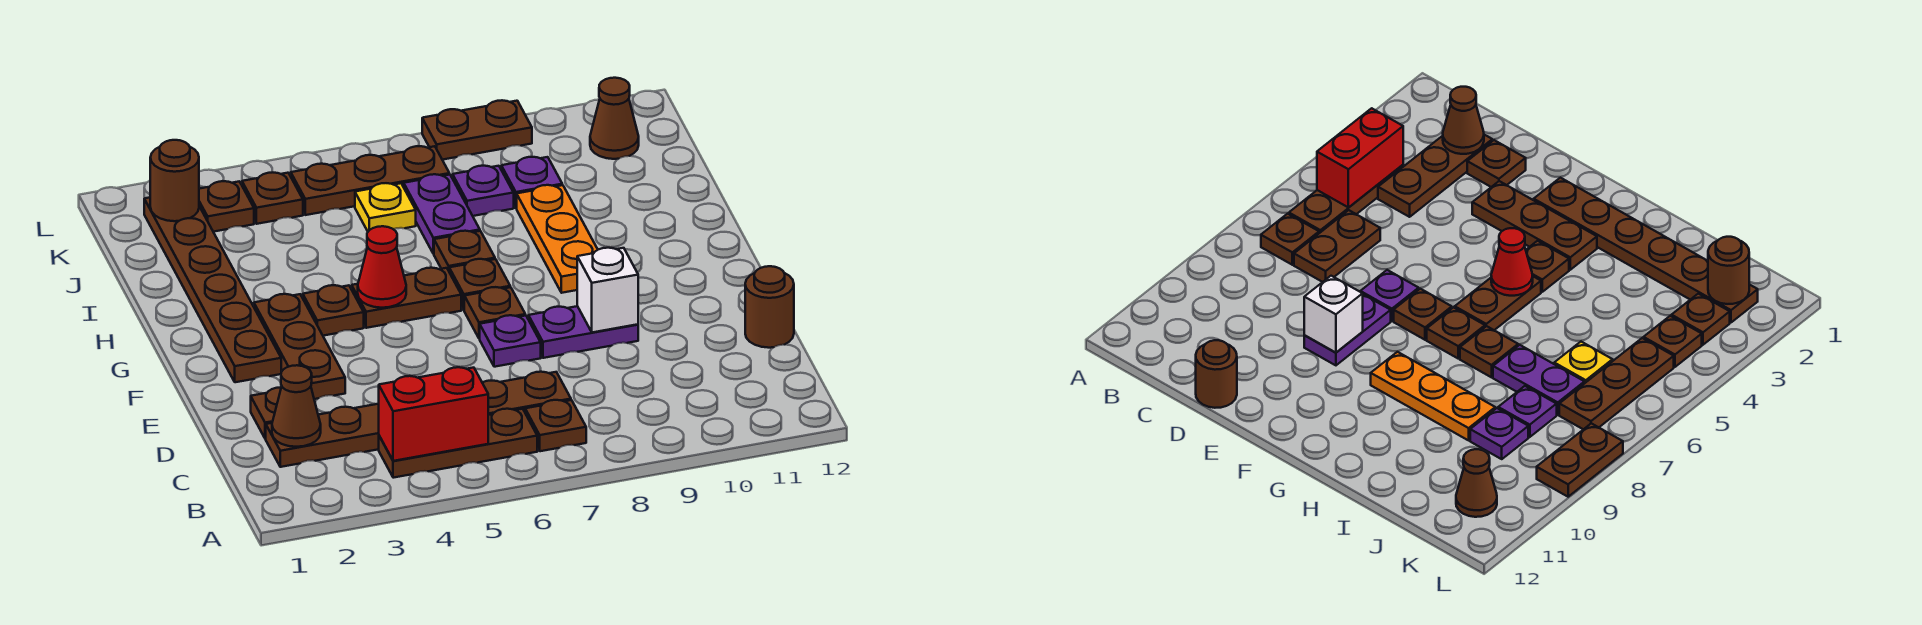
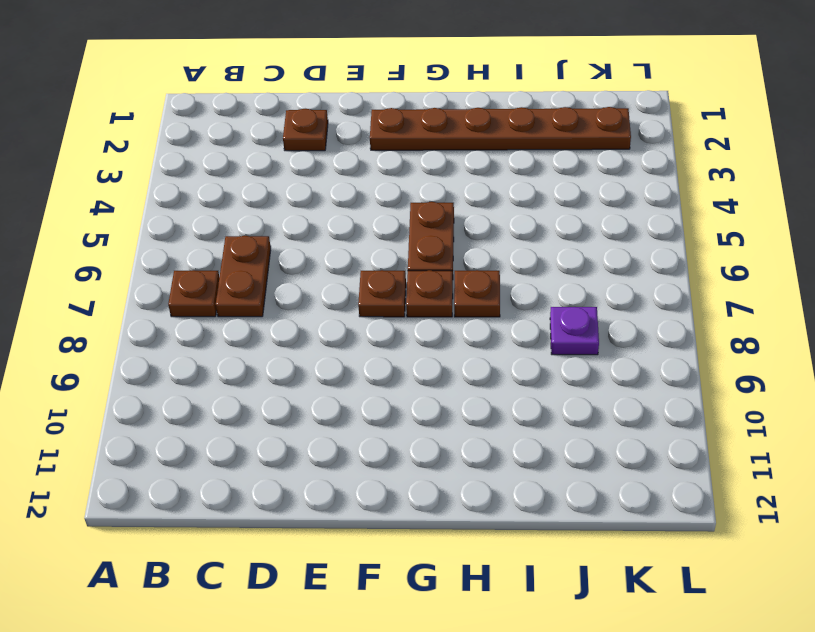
none -> brown plate B4:B6 level 1
none -> brown plate C2:C4 level 1
none -> brown round brick D12 level 1
none -> brown plate E3:G3 level 1

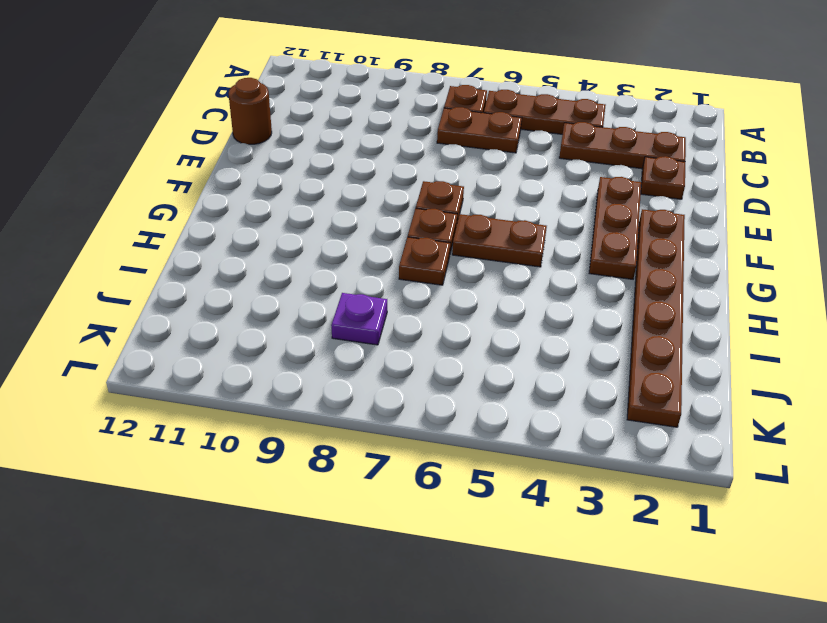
none -> purple plate E7 level 1
none -> purple plate E8:E9 level 1
none -> brown plate G4 level 1
none -> orange plate G9:I9 level 1

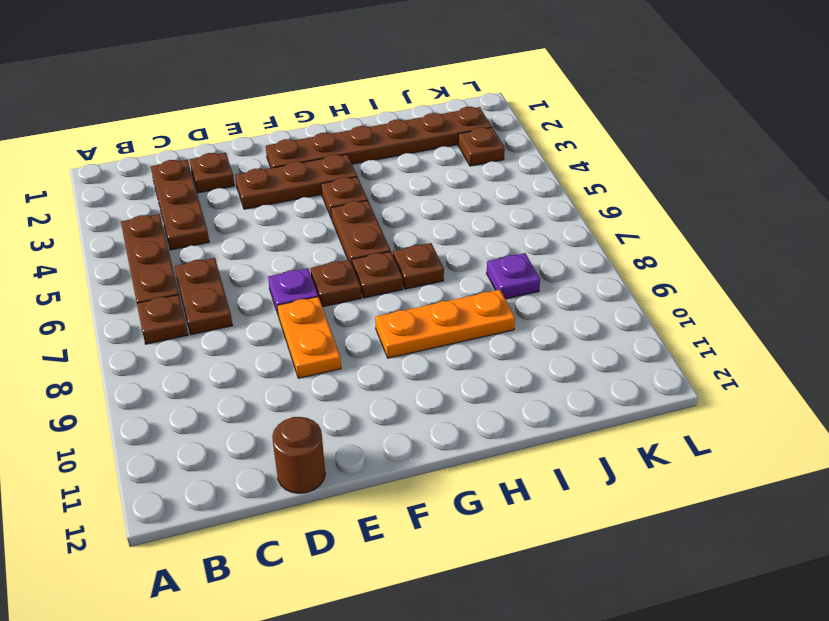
orange plate E8:E9 level 1 -> purple plate E8:E9 level 1
none -> purple plate I7:J7 level 1
none -> yellow plate J6 level 1
none -> purple plate J9 level 1
none -> brown plate K4 level 1

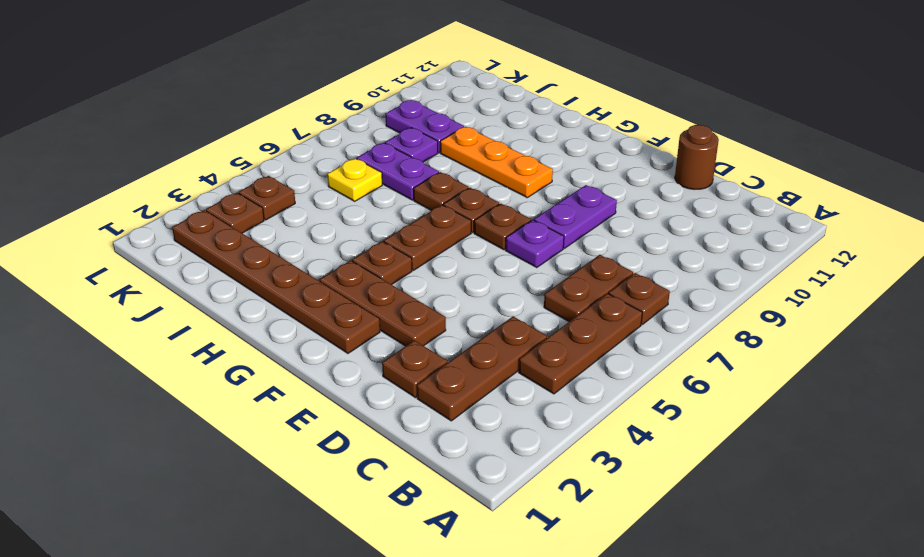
purple plate J9:K9 level 1 -> purple plate J9 level 1
none -> brown plate K5:K7 level 1
none -> brown cone K11 level 1
none -> brown plate L8:L9 level 1
none -> red brick B4:B5 level 2

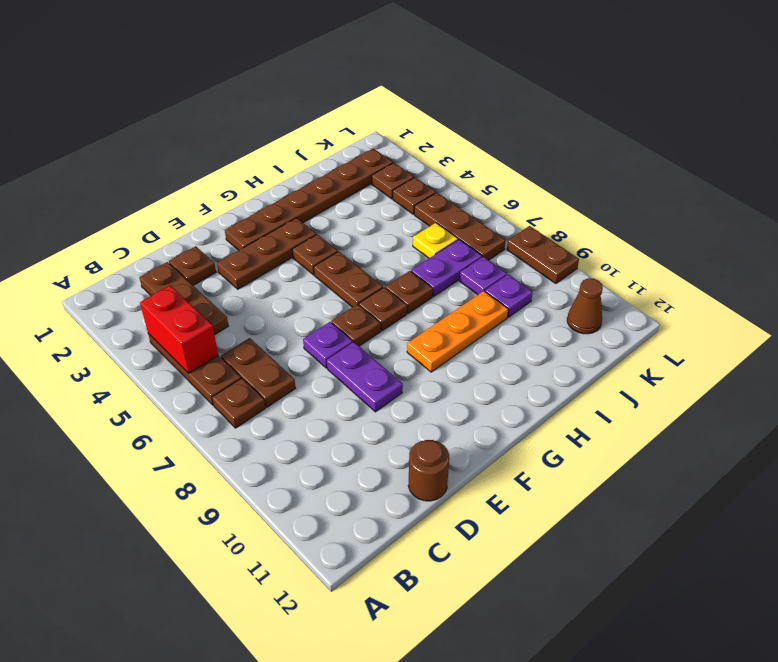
none -> brown cone C2 level 2
none -> white brick E9 level 2
none -> red cone G5 level 2
none -> brown round brick K2 level 2

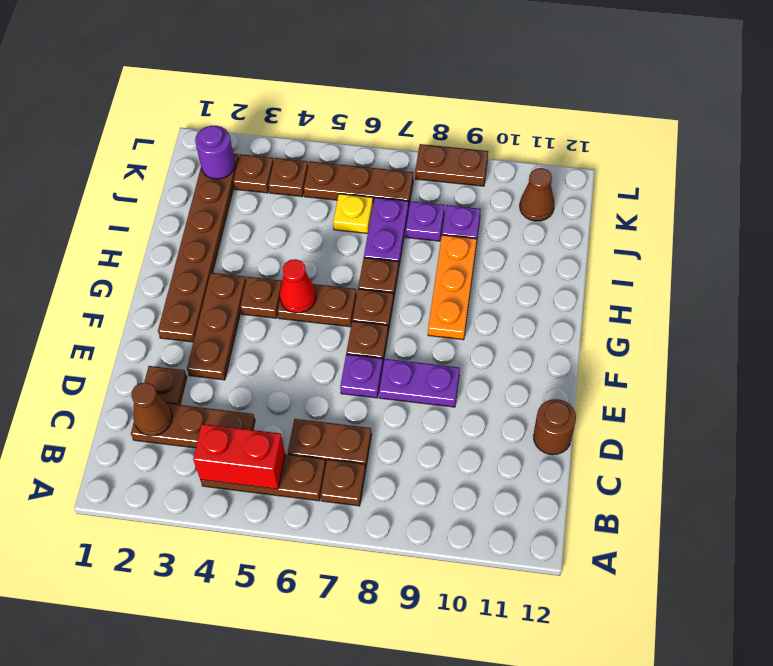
purple round brick K2 level 2 -> brown round brick K2 level 2
none -> white brick E9 level 2

